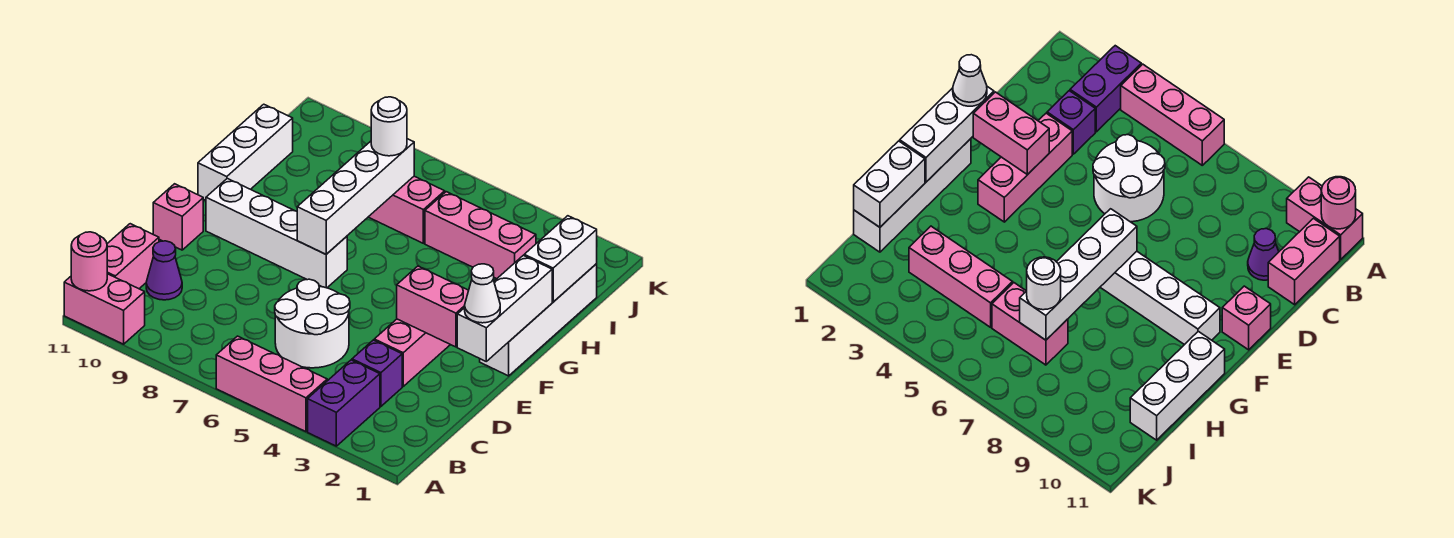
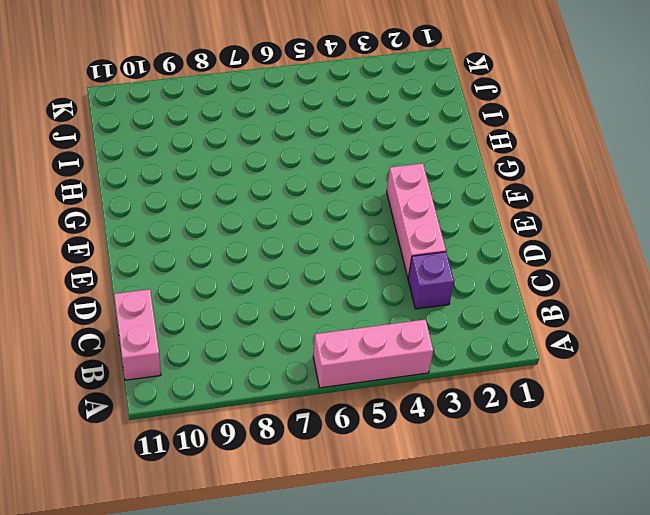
none -> purple brick A3:B3 level 1
none -> pink brick A10:A11 level 1
none -> white round brick C5:D6 level 1

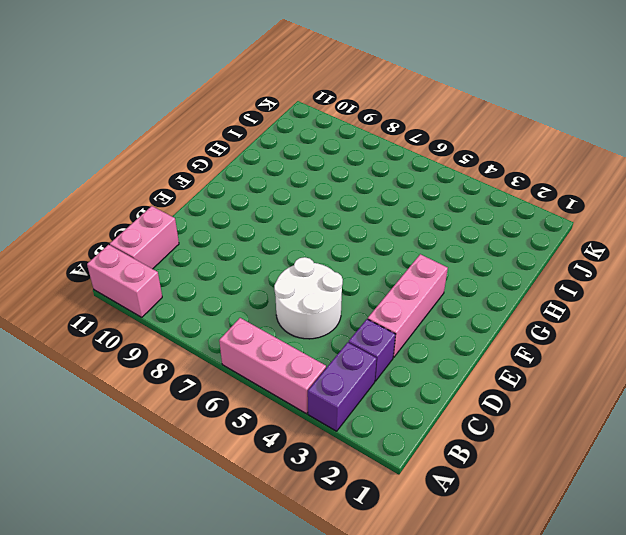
none -> purple cone C10 level 1
none -> pink brick E11 level 1
none -> white brick F1:I1 level 1

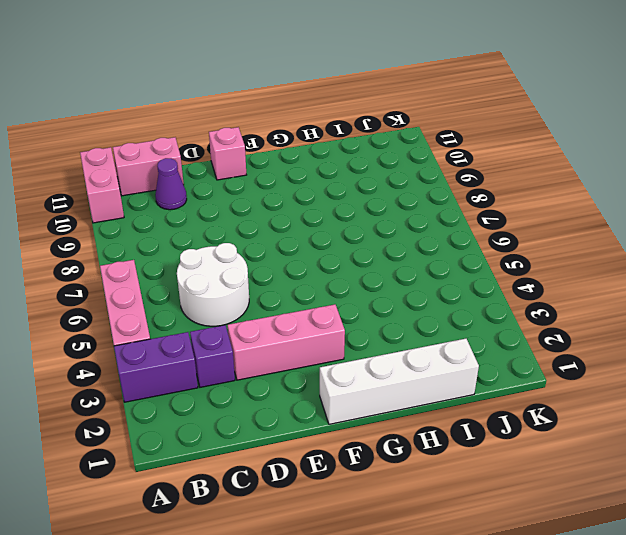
none -> white brick F7:F10 level 1
none -> white brick G11:I11 level 1
none -> pink brick I3:I5 level 1

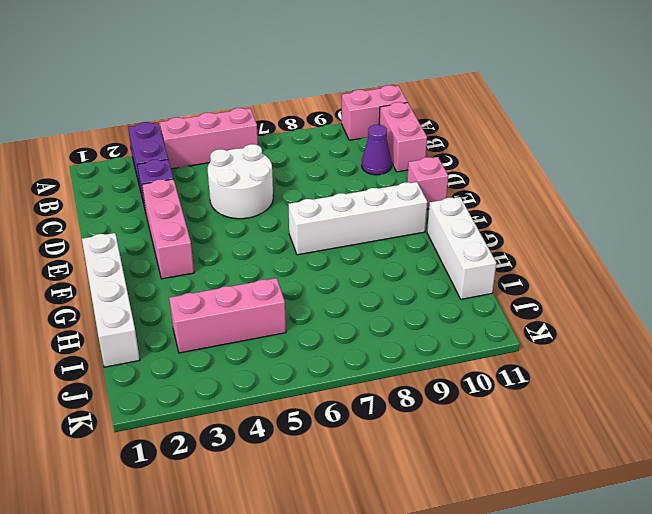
none -> pink brick I6:I7 level 1
none -> pink round brick A11 level 2
none -> white brick E1:G1 level 2

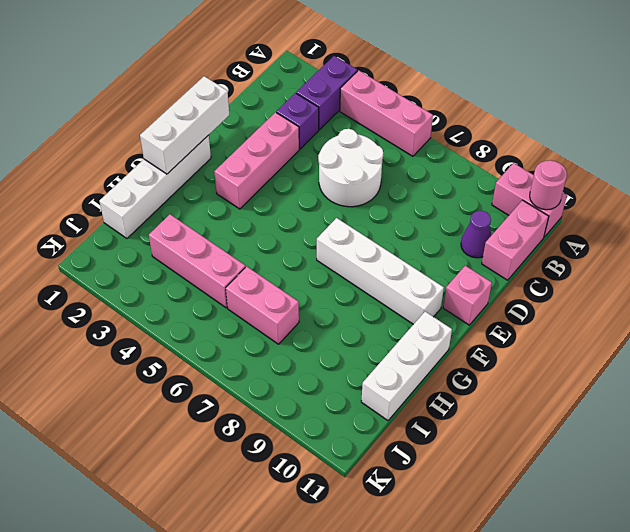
none -> pink brick E2:E3 level 2
none -> white brick F7:I7 level 2
none -> white brick H1:I1 level 2

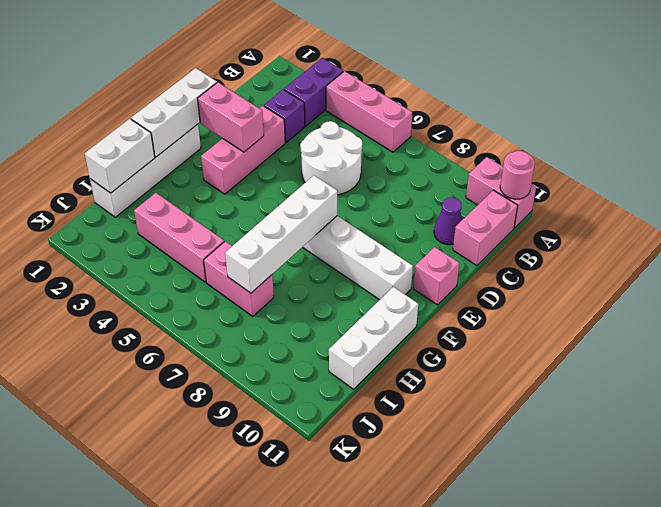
none -> white cone E1 level 3
none -> white round brick I7 level 3

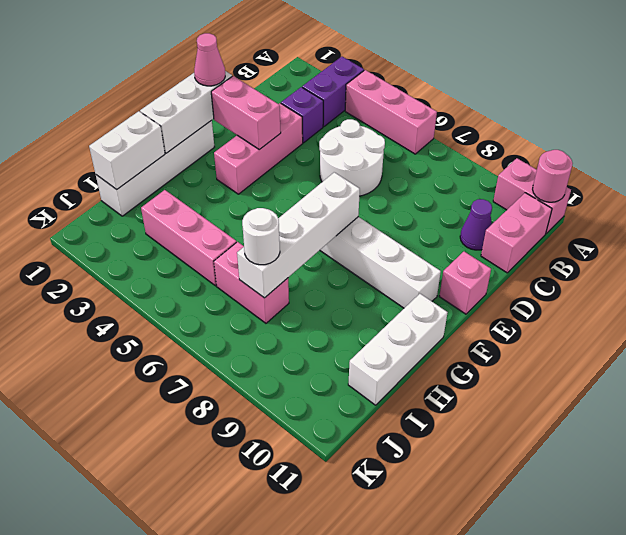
pink cone E1 level 3 -> white cone E1 level 3

